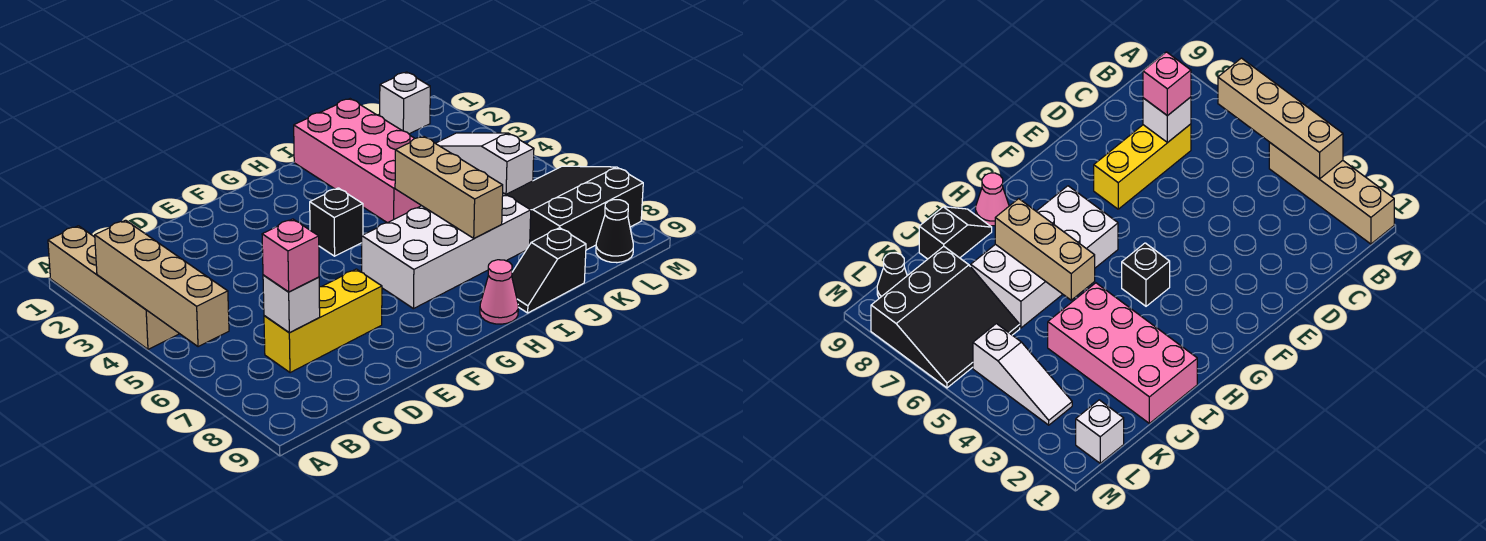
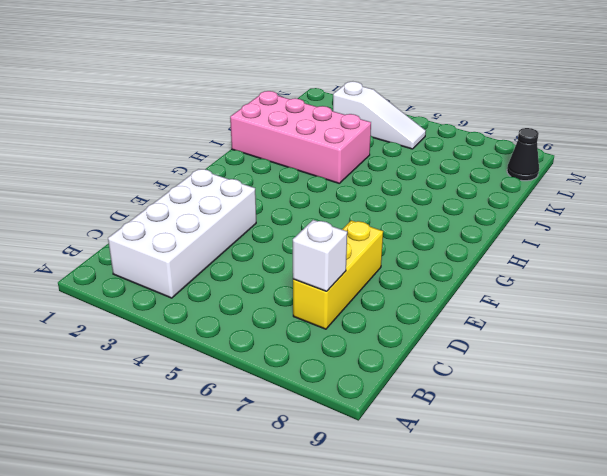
white brick B2:E3 level 1 -> white brick G6:J7 level 1
white slope L3:L5 level 1 top 3 -> white slope L3:L5 level 1 top 5
none -> tan brick A1:A4 level 1
none -> black brick G4 level 1
none -> pink cone H9 level 1

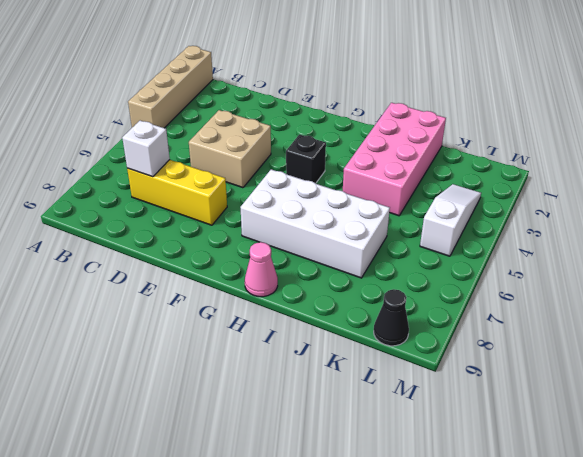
tan brick D4:E5 level 1 -> none
none -> black slope I9:J9 level 1 top J
none -> black slope K6:M8 level 1 top 8
none -> white brick L1 level 1

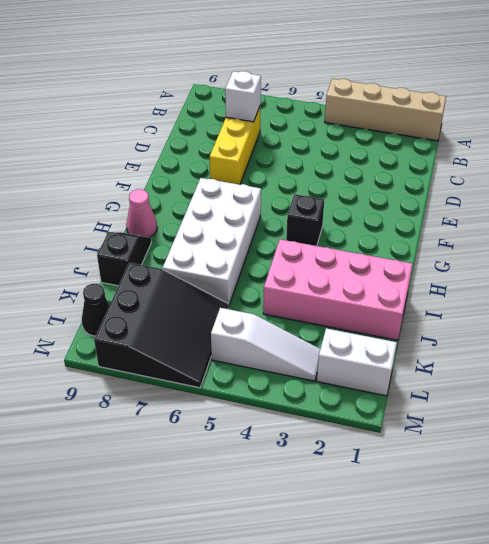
white brick L1:L2 level 1 -> white brick L1 level 1
none -> tan brick A3:A6 level 2
none -> tan brick I5:I7 level 2
none -> pink brick C7 level 3

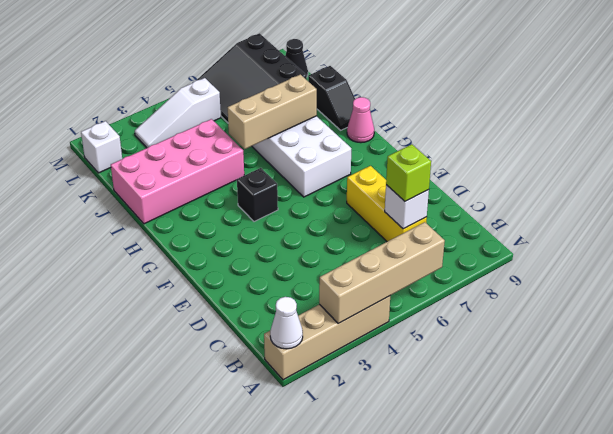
white cone A1 level 2 -> none
lime brick C7 level 3 -> pink brick C7 level 3

